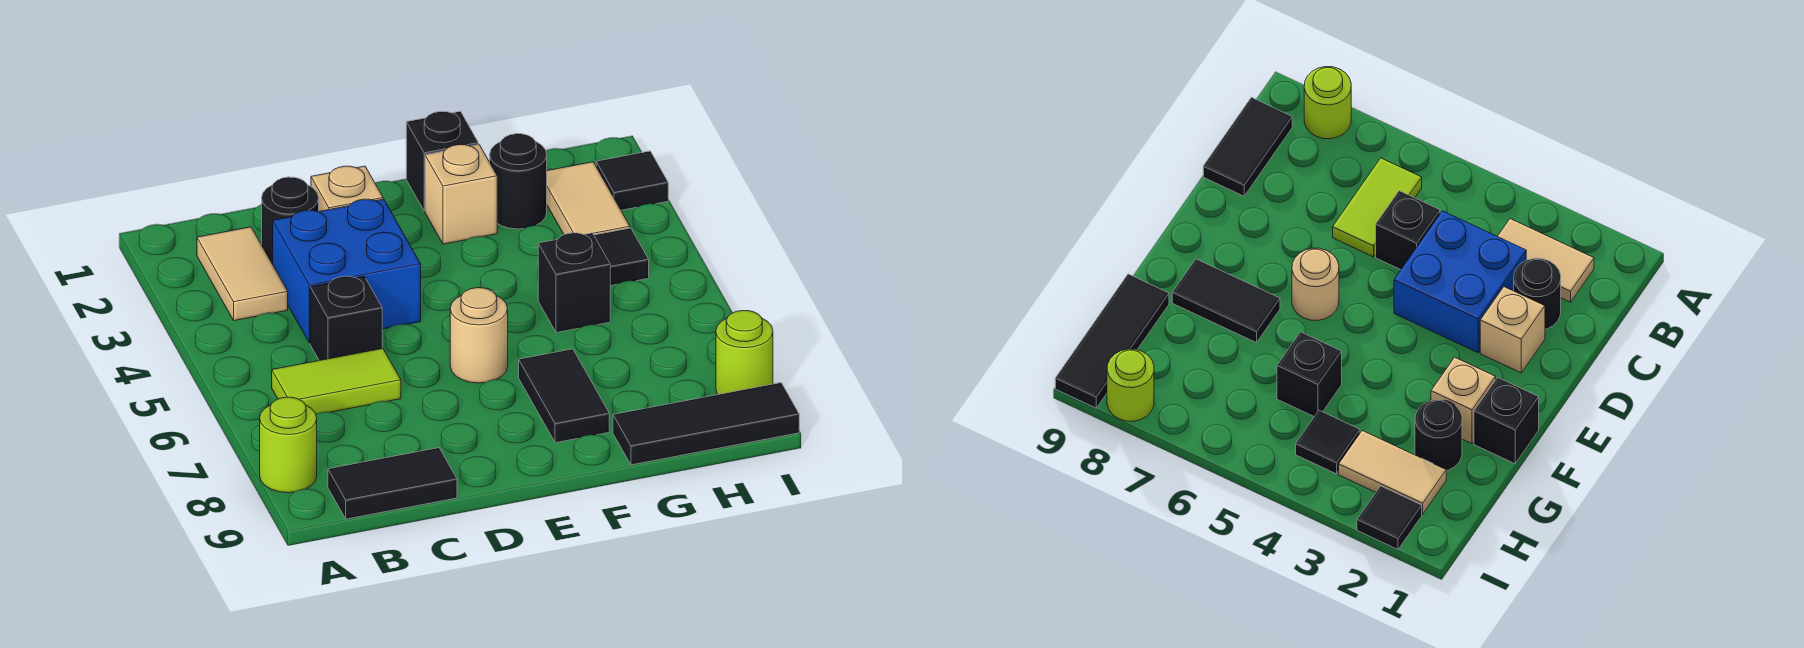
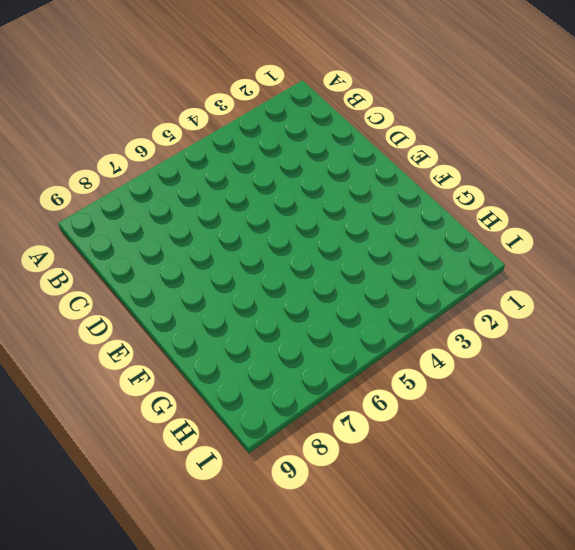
none -> lime round brick A8 level 1
none -> tan tile B2:B3 level 1
none -> lime tile B6:C6 level 1

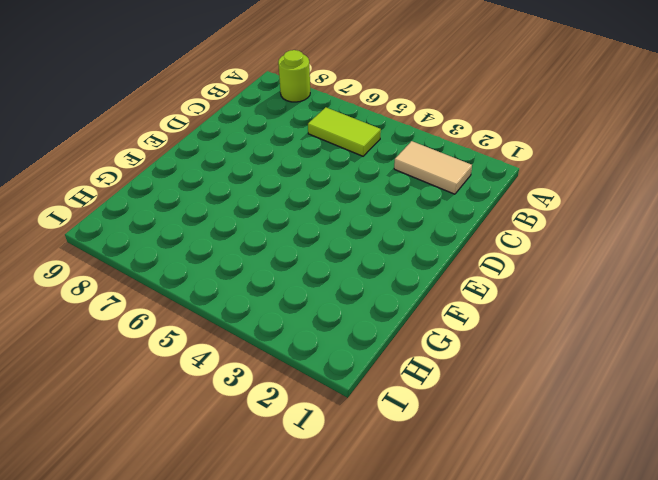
lime tile B5:B6 level 1 -> lime tile B6:C6 level 1
none -> black tile B9:C9 level 1
none -> black round brick C2 level 1
none -> blue brick C3:D4 level 1

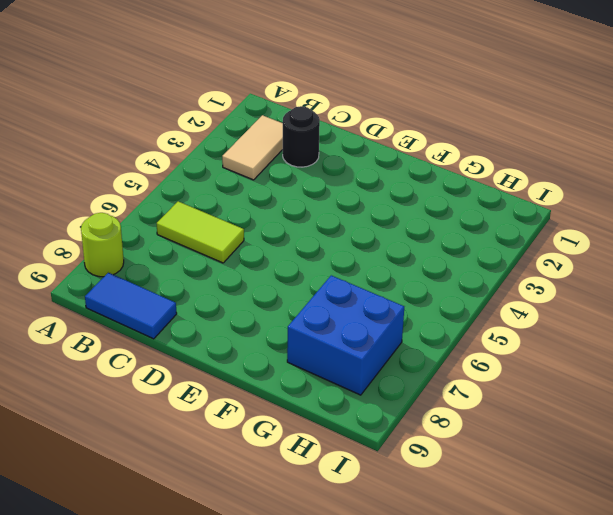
blue tile B9:C9 level 1 -> black tile B9:C9 level 1
blue brick G7:H8 level 1 -> blue brick C3:D4 level 1
none -> black brick C5 level 1
none -> tan brick D2 level 1
none -> tan round brick E6 level 1

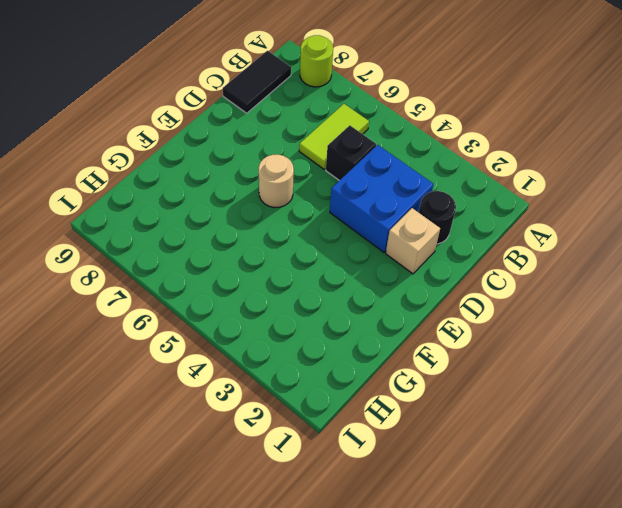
none -> tan tile B2:B3 level 1
none -> black brick F1 level 1
none -> tan brick F2 level 1

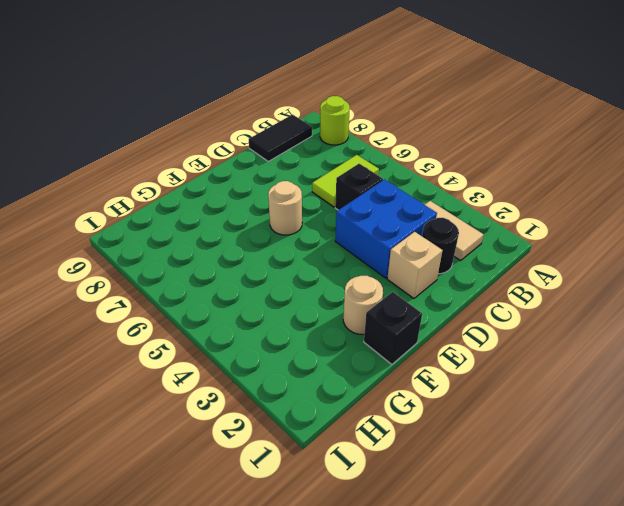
tan round brick F2 level 1 -> tan brick F2 level 1
none -> black tile F7:F8 level 1
none -> black round brick G2 level 1
none -> black brick G5 level 1

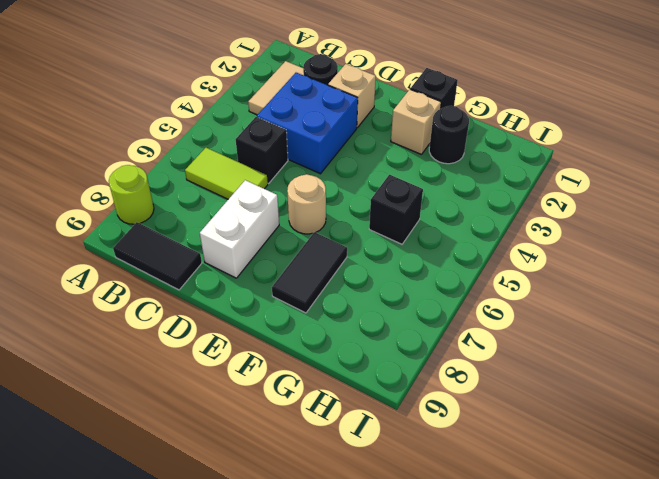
white brick D7:D8 level 1 -> none
none -> black tile G9:I9 level 1
none -> tan tile H2:H3 level 1
none -> black tile H4 level 1

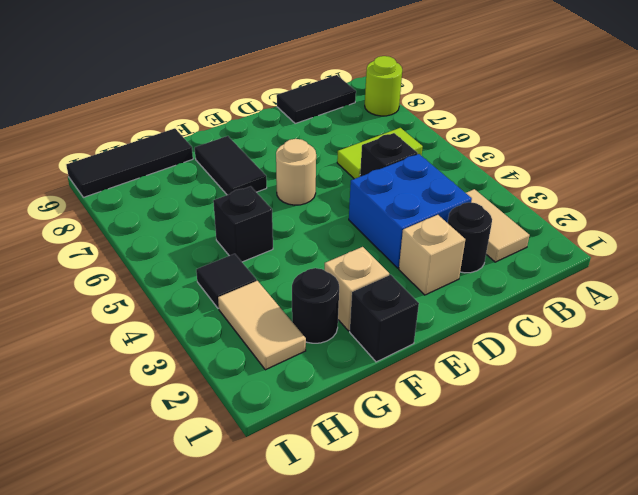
none -> black tile I2 level 1
none -> lime round brick I8 level 1

